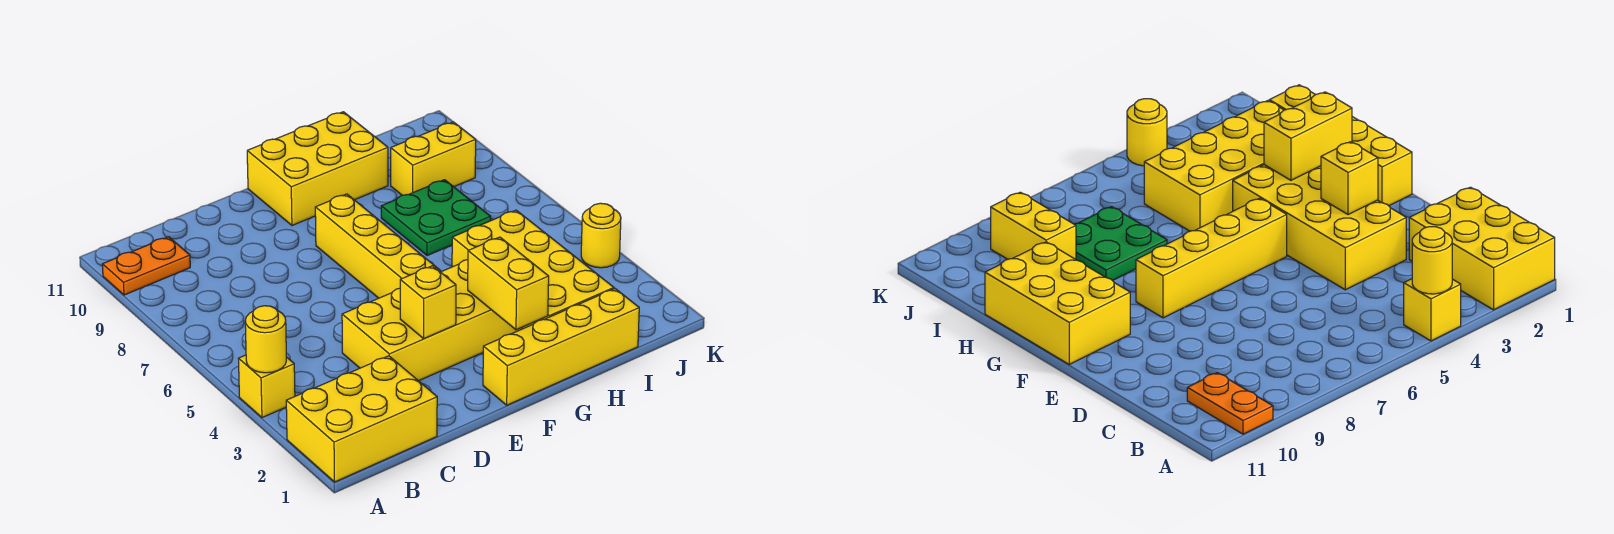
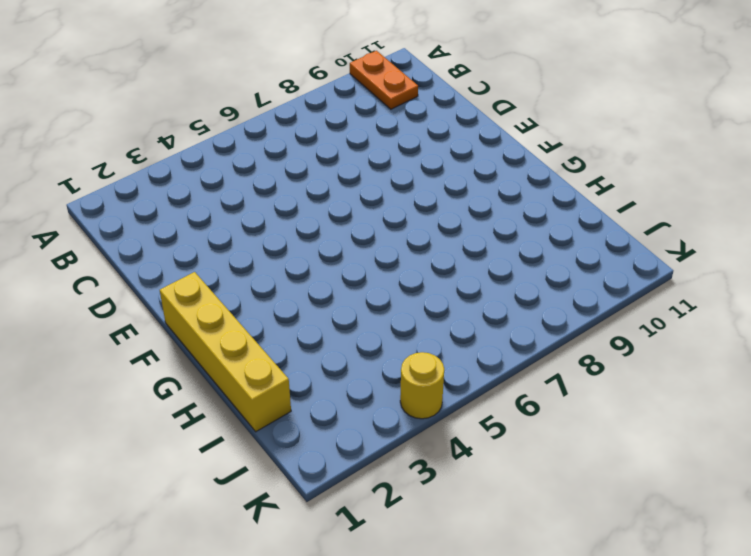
none -> yellow brick A1:C2 level 1
none -> yellow brick A4 level 1
none -> yellow brick D3:G4 level 1

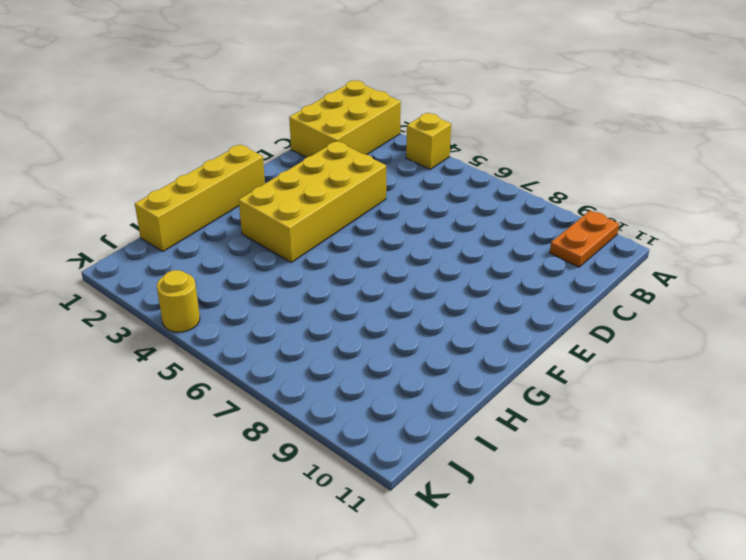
none -> yellow brick F5:F8 level 1
none -> yellow brick F10:H11 level 1
none -> yellow brick H2:I5 level 1

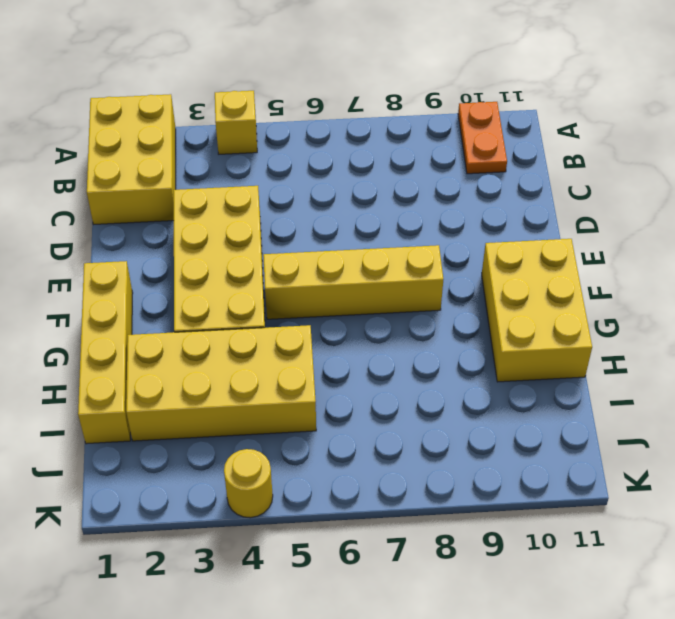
none -> green plate H7:I8 level 1
none -> yellow brick I9:J9 level 1
none -> yellow round brick A4 level 2

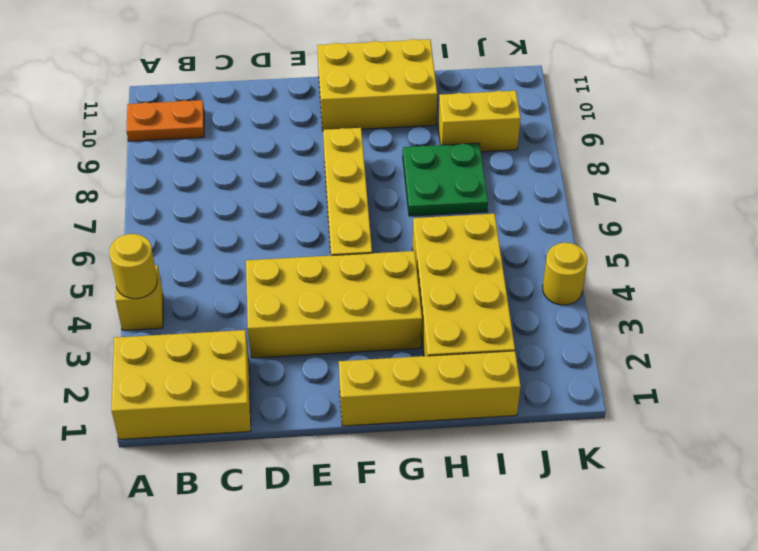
none -> yellow brick E3 level 2
none -> yellow brick G2:G3 level 2

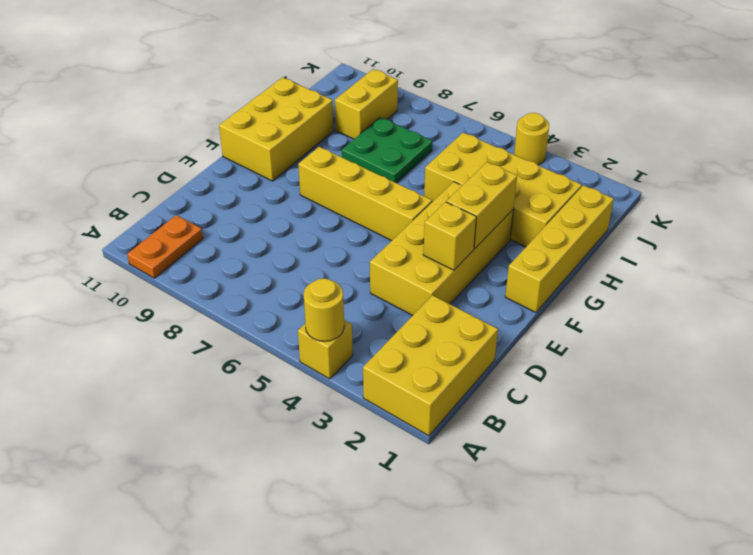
yellow brick F3:G3 level 2 -> yellow brick G2:G3 level 2

